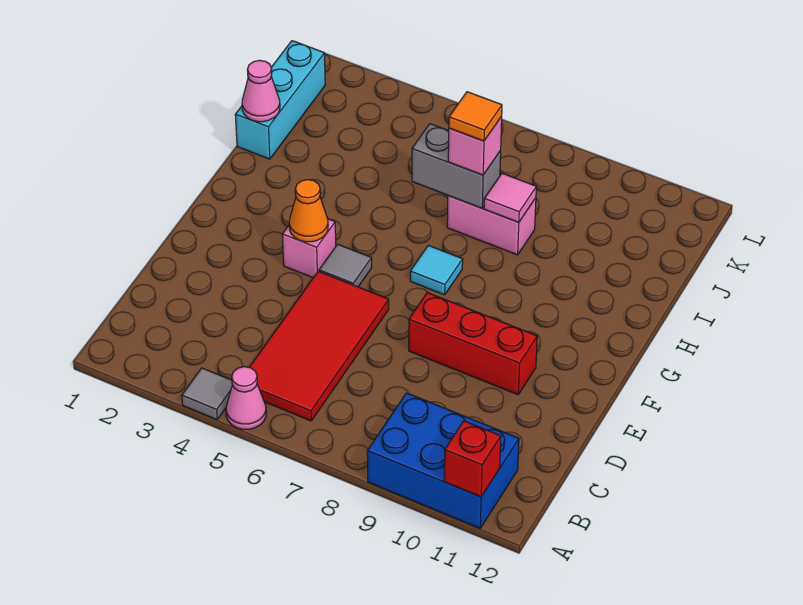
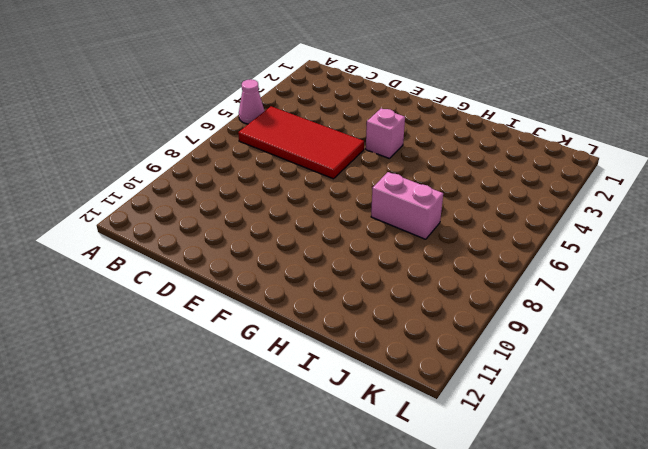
pink brick H7:I7 level 1 -> pink brick I7:I8 level 1
none -> grey tile A4 level 1
none -> blue brick A9:B11 level 1
none -> red brick E8:E10 level 1

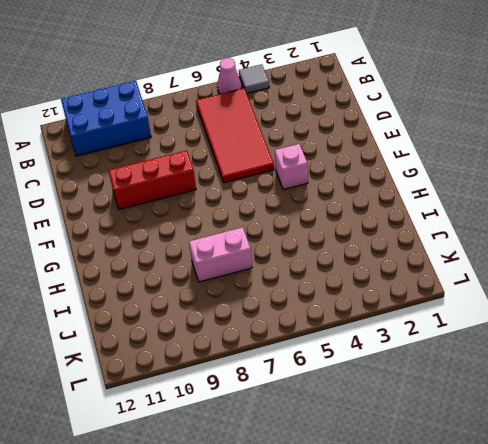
none -> grey tile F5 level 1
none -> cyan tile G7 level 1
none -> cyan brick I1:K1 level 1

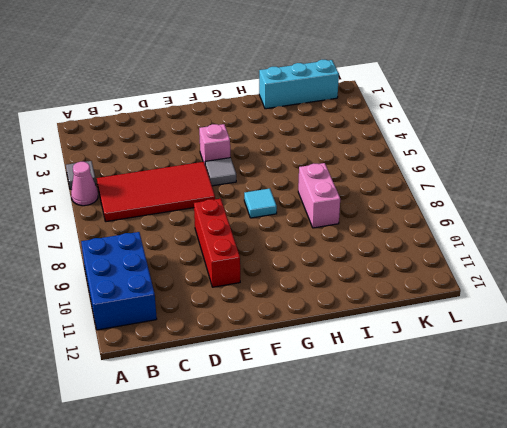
none -> red brick A11 level 2
none -> orange cone F4 level 2
none -> pink cone I1 level 2

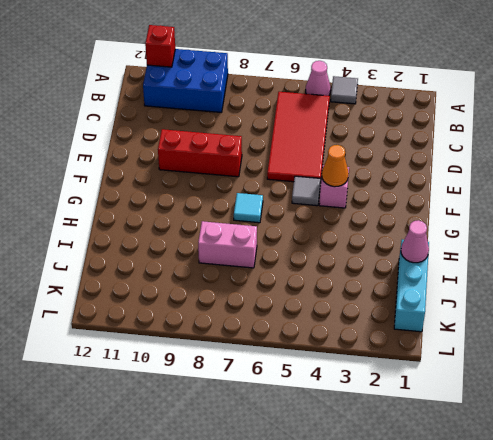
none -> grey brick I6:I7 level 2
none -> pink tile I8 level 2
none -> pink brick I7 level 3

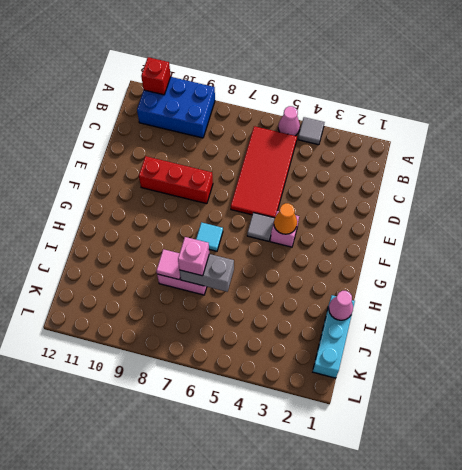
none -> orange tile I7 level 4

